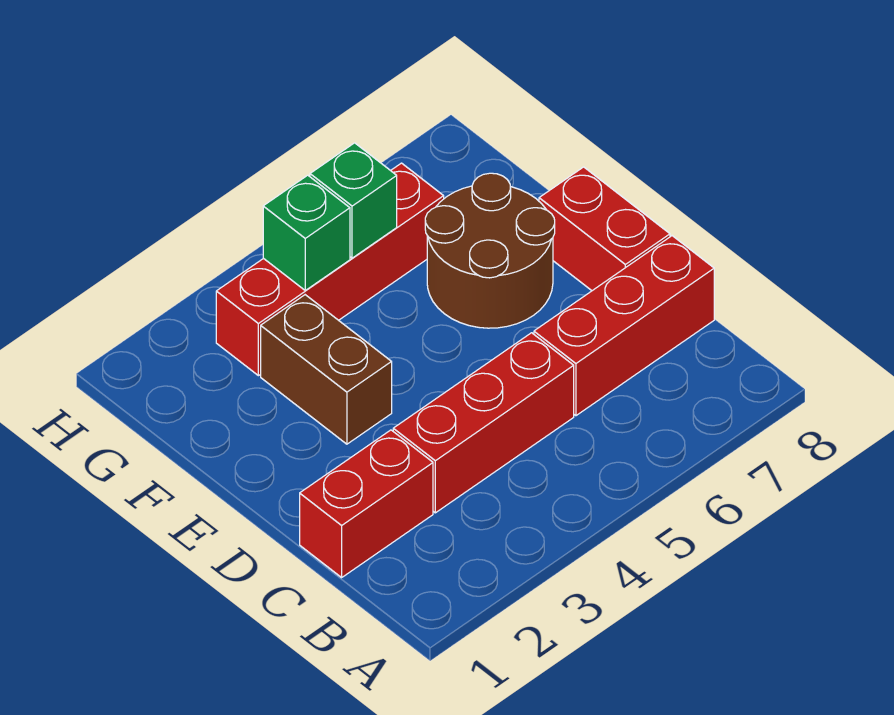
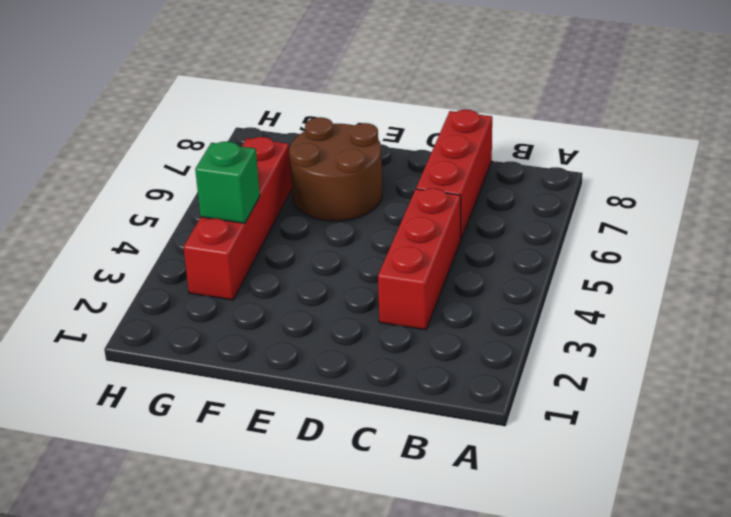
none -> red brick C1:C2 level 1
none -> red brick D8:E8 level 1

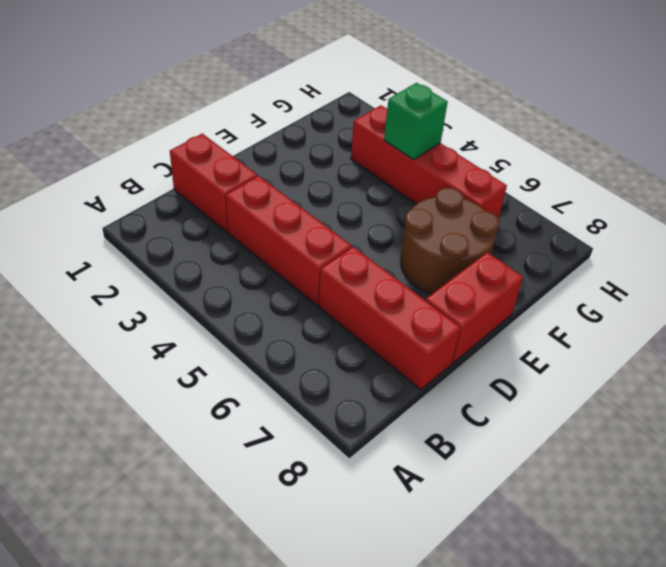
none -> brown brick E3:F3 level 1
none -> green brick G5 level 2

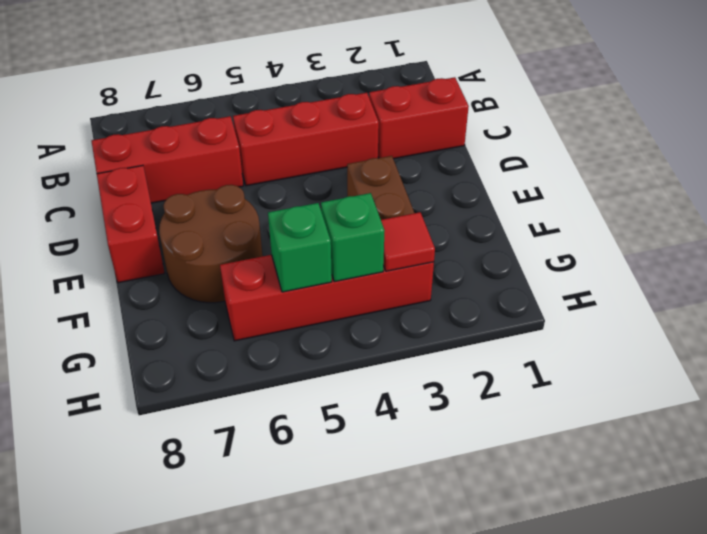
red tile G3 level 2 -> none

